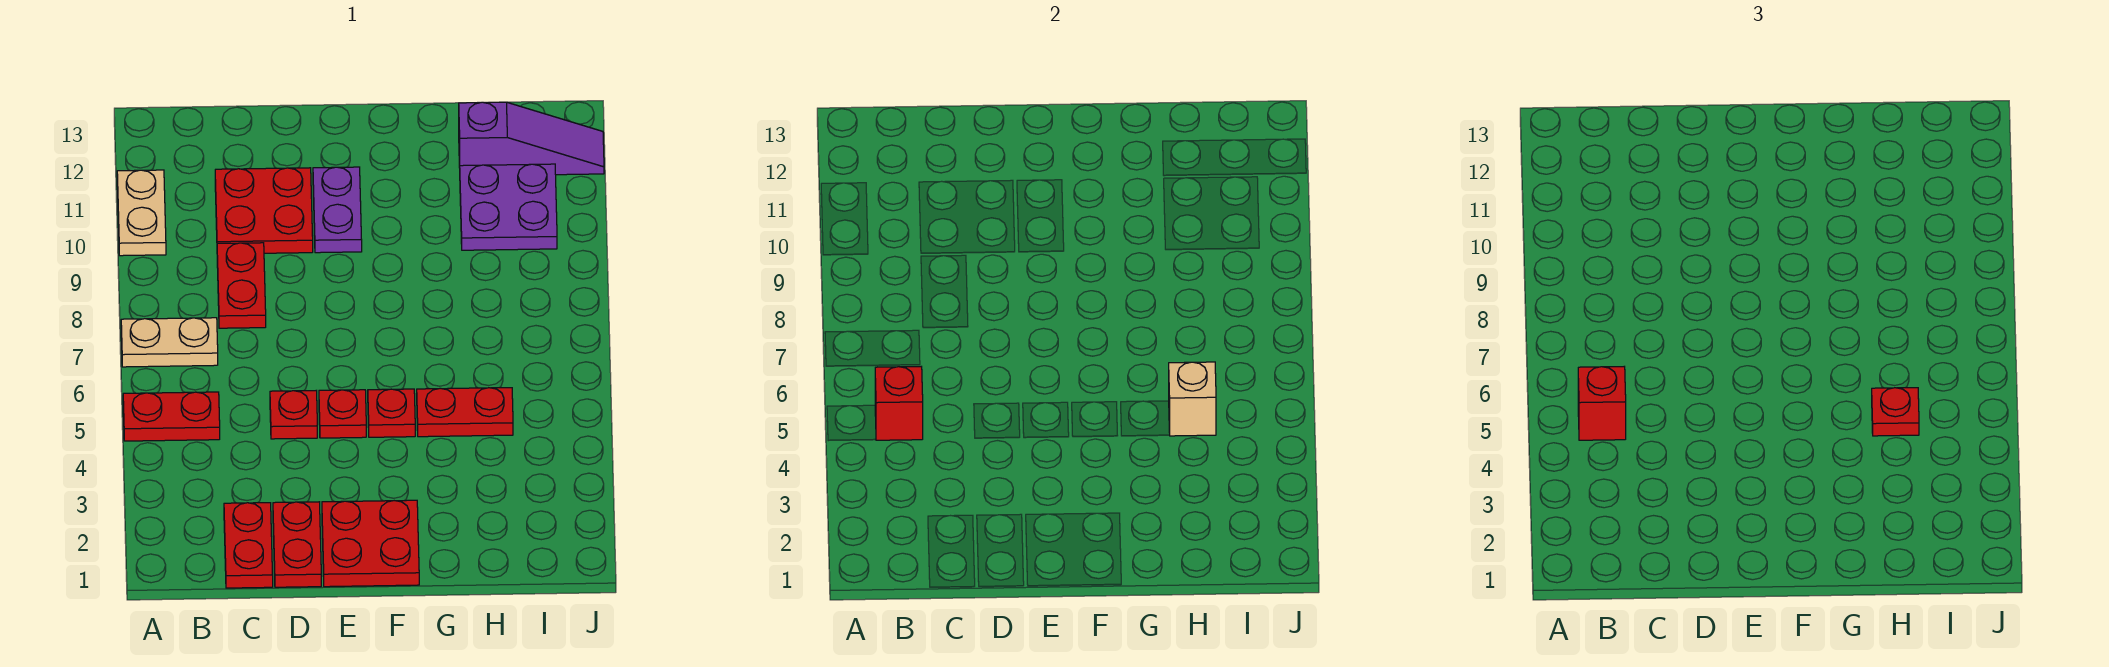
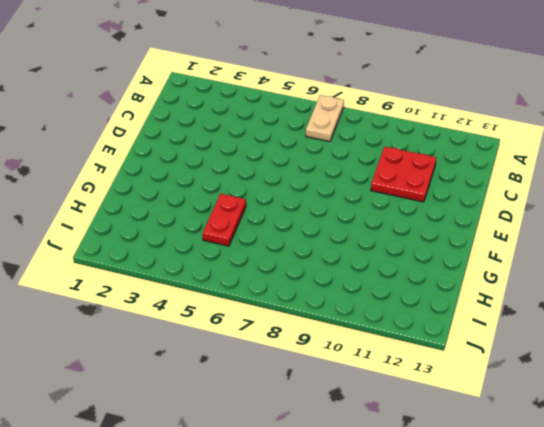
none -> red plate A5:B5 level 1
none -> tan plate A10:A11 level 1
none -> red plate C1:C2 level 1

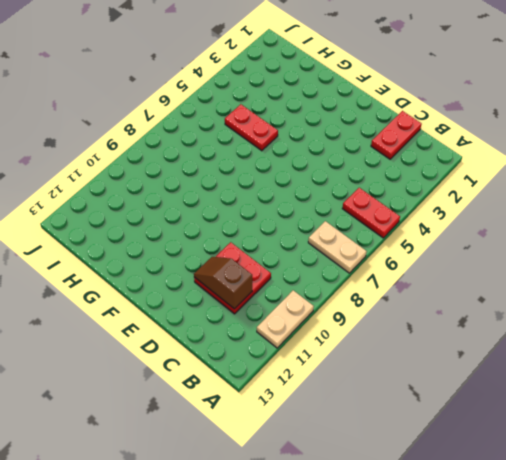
brown slope C11:D11 level 2 top C -> none
none -> red plate C8:C9 level 1
none -> red plate D1:D2 level 1
none -> red plate D5 level 1

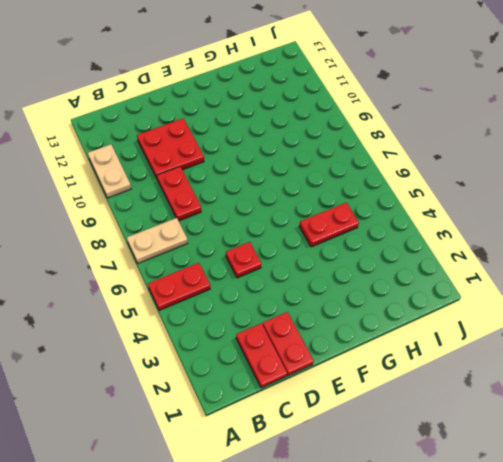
none -> red plate E1:F2 level 1
none -> red plate E5 level 1
none -> purple plate E10:E11 level 1

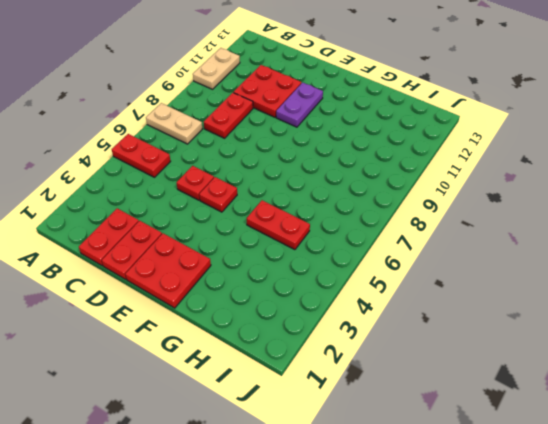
none -> red plate F5 level 1
none -> purple plate H10:I11 level 1
none -> purple slope H12:J12 level 1 top H

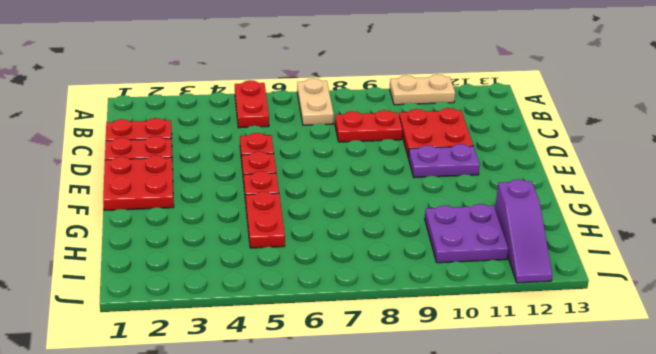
none -> red brick B5 level 2
none -> tan brick H5 level 2
none -> red brick B5 level 3

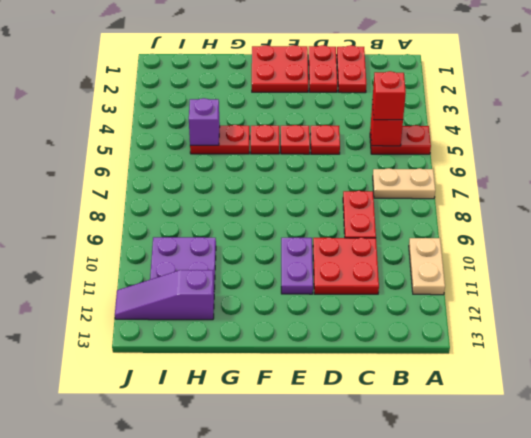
purple brick H5 level 2 -> tan brick H5 level 2
none -> red plate H5 level 3

